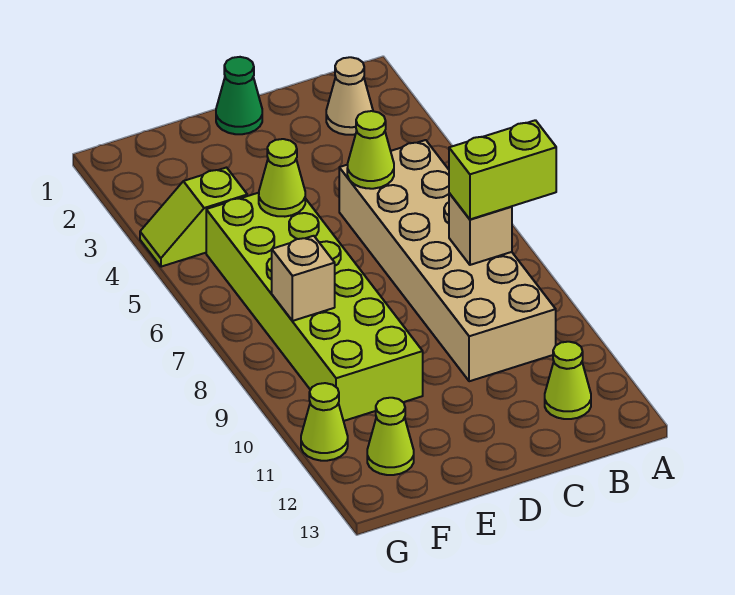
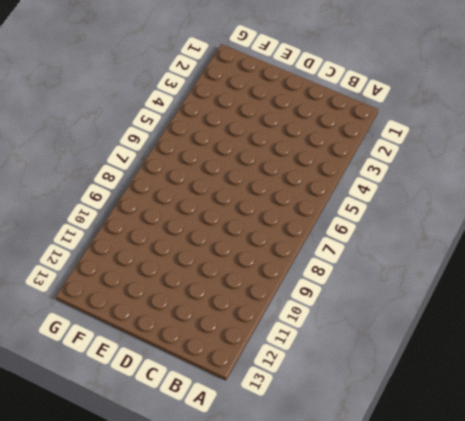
none -> tan cone B2 level 1
none -> tan brick B5:C10 level 1
none -> lime cone B12 level 1

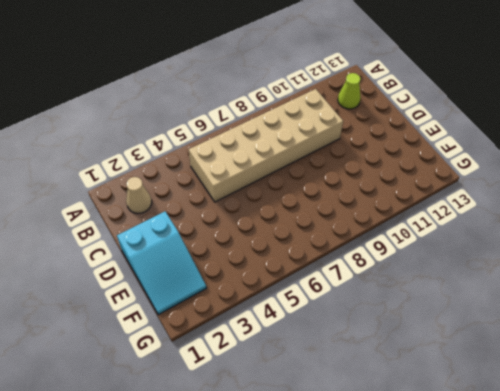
cyan slope D1:F2 level 1 top D -> green cone D1 level 1
none -> lime brick E5:F10 level 1
none -> lime slope F4:G4 level 1 top F
none -> lime cone F12 level 1

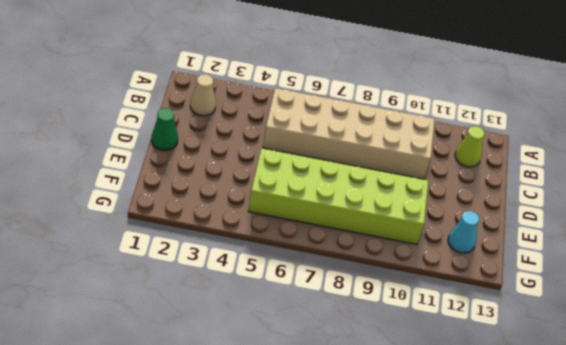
cyan cone F12 level 1 -> lime cone F12 level 1
none -> lime slope F4:G4 level 1 top F
none -> lime cone G11 level 1
none -> tan brick B8 level 2

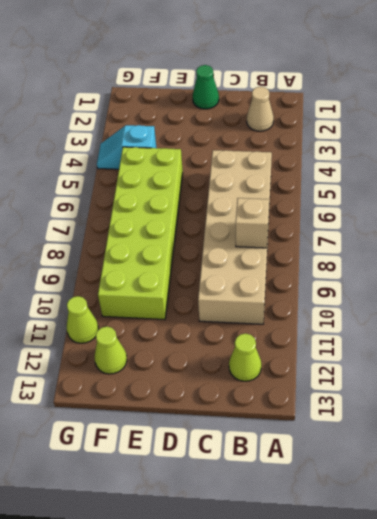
cyan slope F4:G4 level 1 top F -> lime slope F4:G4 level 1 top F
none -> lime cone C5 level 2
none -> lime cone E5 level 2
none -> tan brick F8 level 2

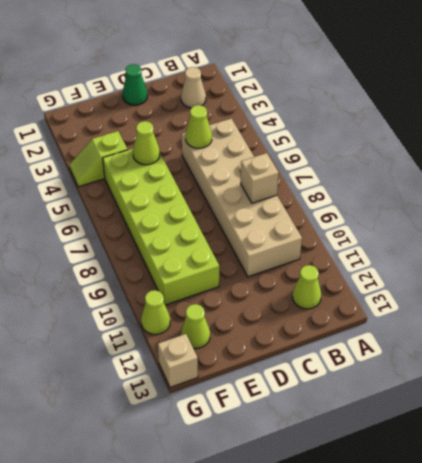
tan brick G13 level 1 -> tan brick F8 level 2
none -> lime brick A8:B8 level 3

